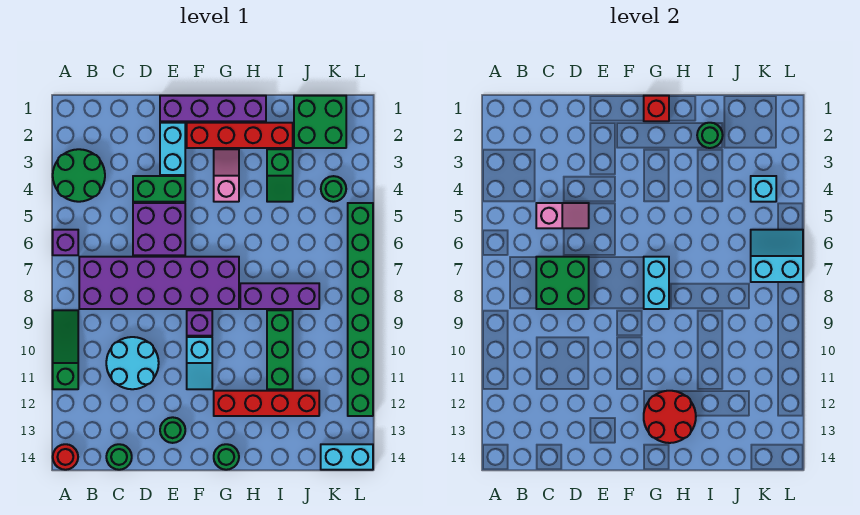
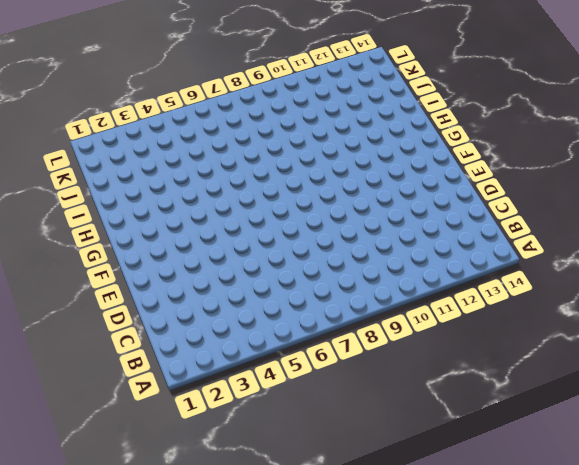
none -> green round brick A3:B4 level 1
none -> purple brick A6 level 1
none -> green slope A9:A11 level 1 top 11
none -> red round brick A14 level 1

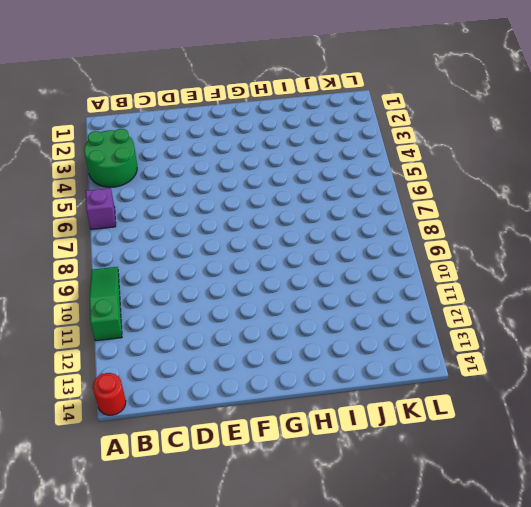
none -> purple brick B7:G8 level 1
none -> cyan round brick C10:D11 level 1
none -> green round brick C14 level 1
none -> green brick D4:E4 level 1

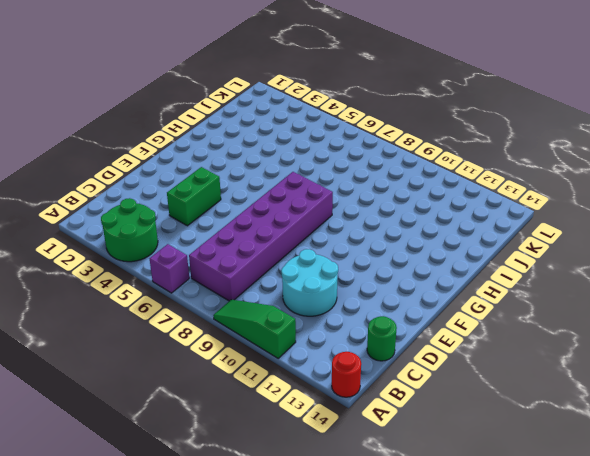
none -> purple brick D5:E6 level 1
none -> purple brick E1:H1 level 1
none -> cyan brick E2:E3 level 1
none -> green round brick E13 level 1

